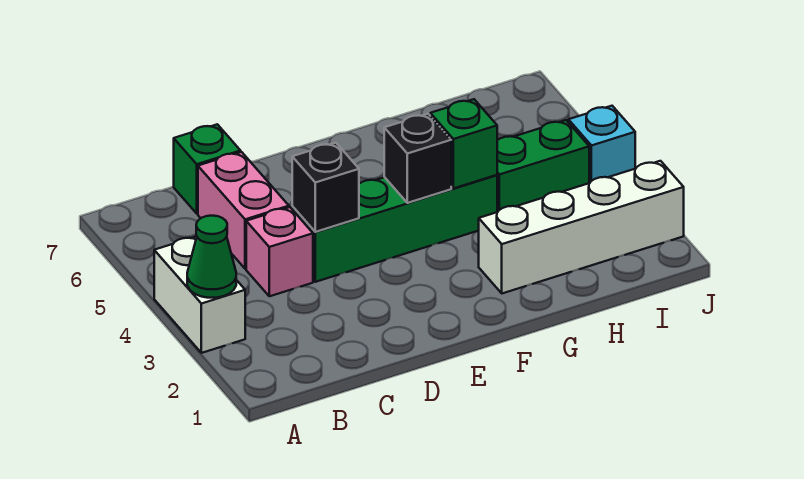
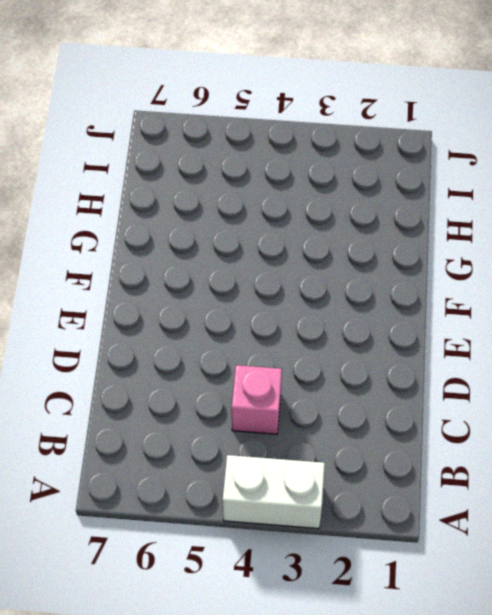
none -> pink brick C5:C6 level 1
none -> green brick C7 level 1
none -> green brick D4:G4 level 1

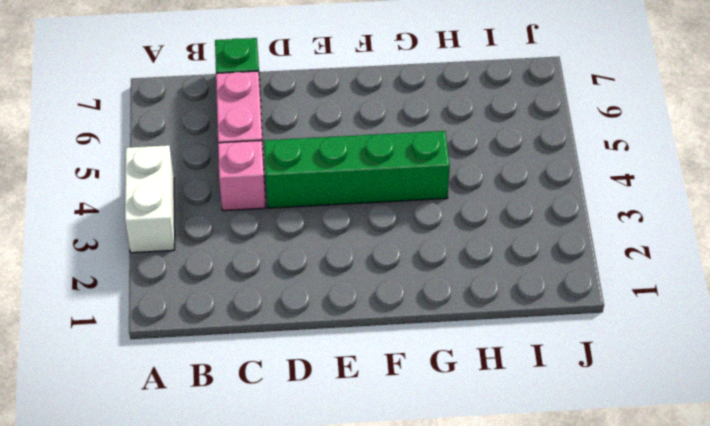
none -> white brick G2:J2 level 1
none -> green brick H4:I4 level 1
none -> cyan brick J4 level 1

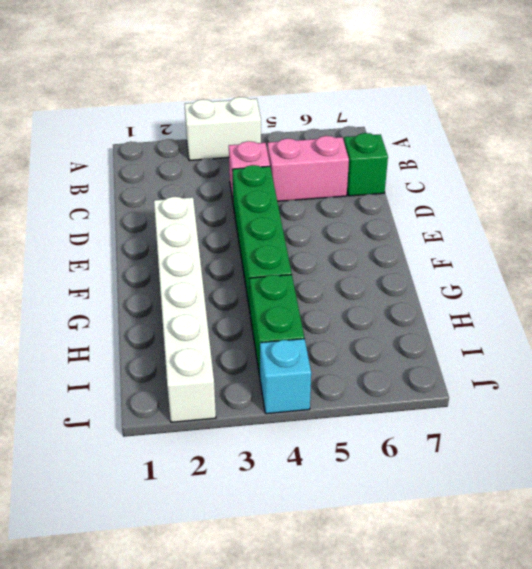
white brick E2:J2 level 1 -> white brick G2:J2 level 1
none -> green cone A3 level 2
none -> black brick D4 level 2
none -> black brick F4 level 2

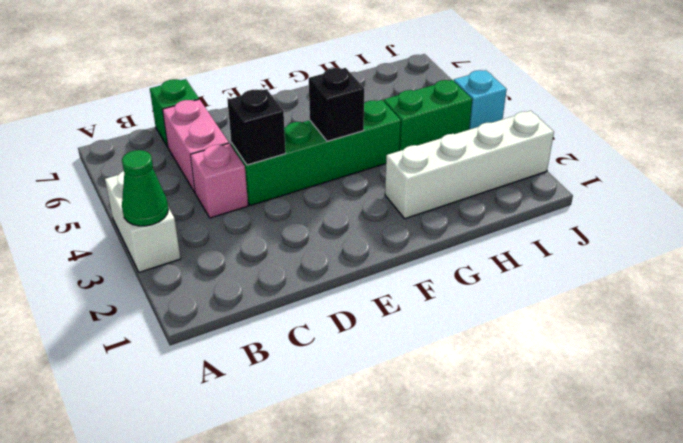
none -> green brick G4 level 2

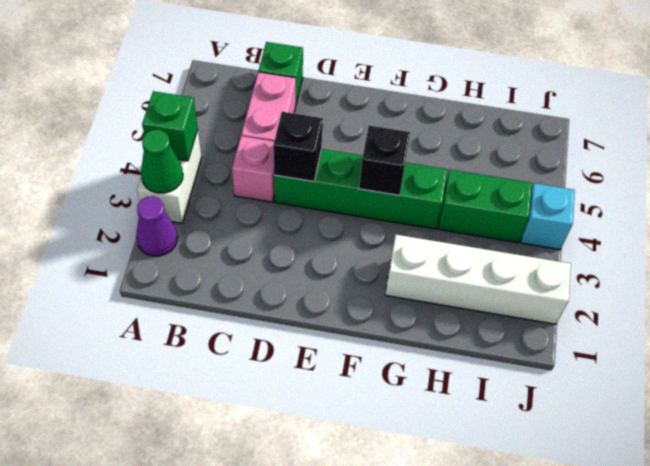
purple cone A2 level 1 -> none
green brick A4 level 2 -> green brick G4 level 2

